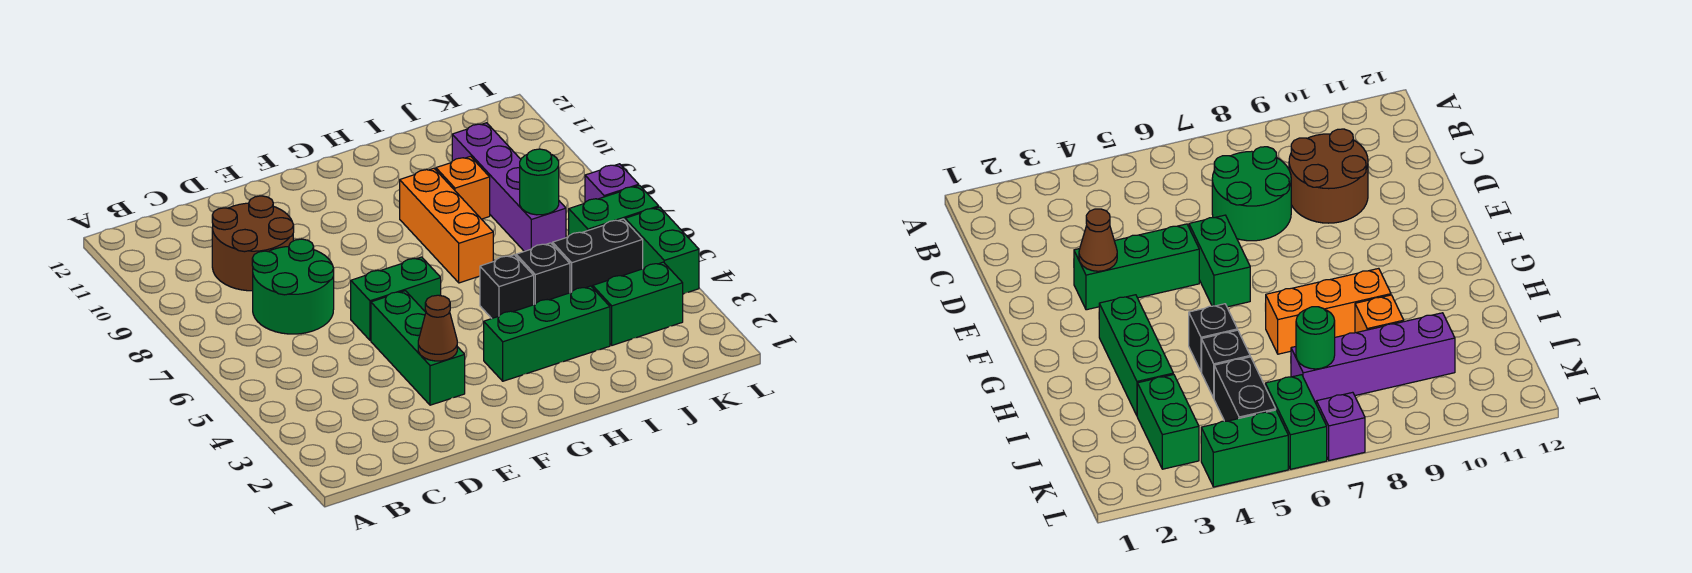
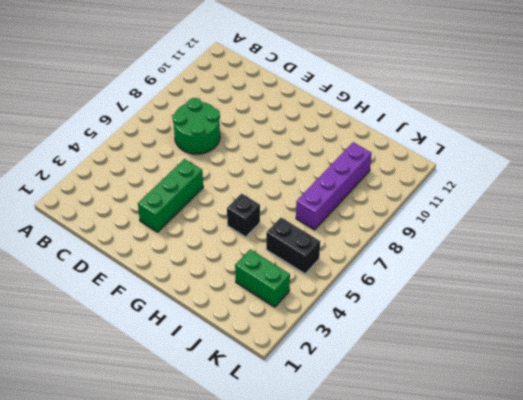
none -> brown round brick C9:D10 level 1
none -> green brick E6:F6 level 1
none -> green brick G3:I3 level 1

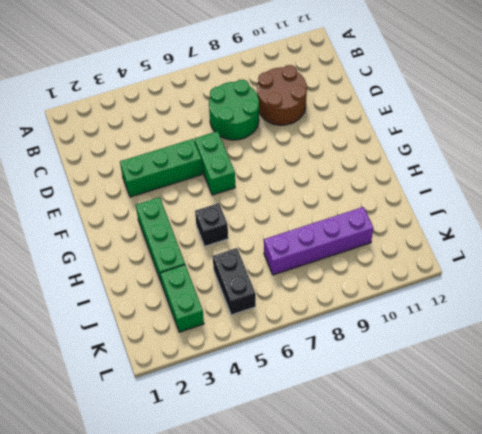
none -> orange brick H7:H9 level 1
none -> black brick I5 level 1
none -> orange brick I9 level 1

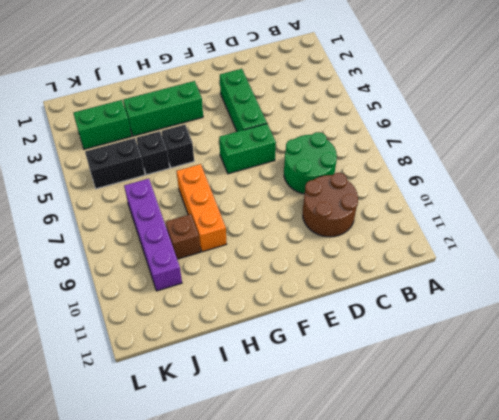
brown brick I9 level 1 -> orange brick I9 level 1
none -> green brick K6:L6 level 1
none -> green brick L4:L5 level 1
none -> purple brick L7 level 1

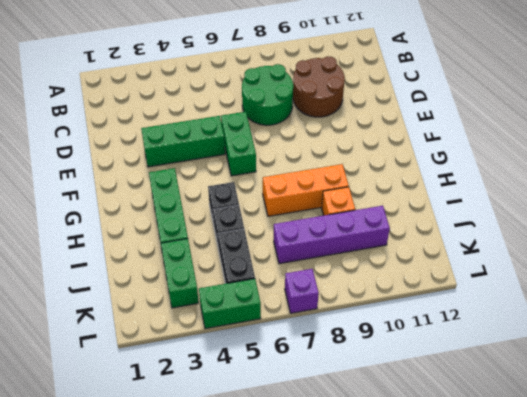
none -> green brick K6:L6 level 1
none -> brown cone E3 level 2
none -> green round brick J7 level 2

